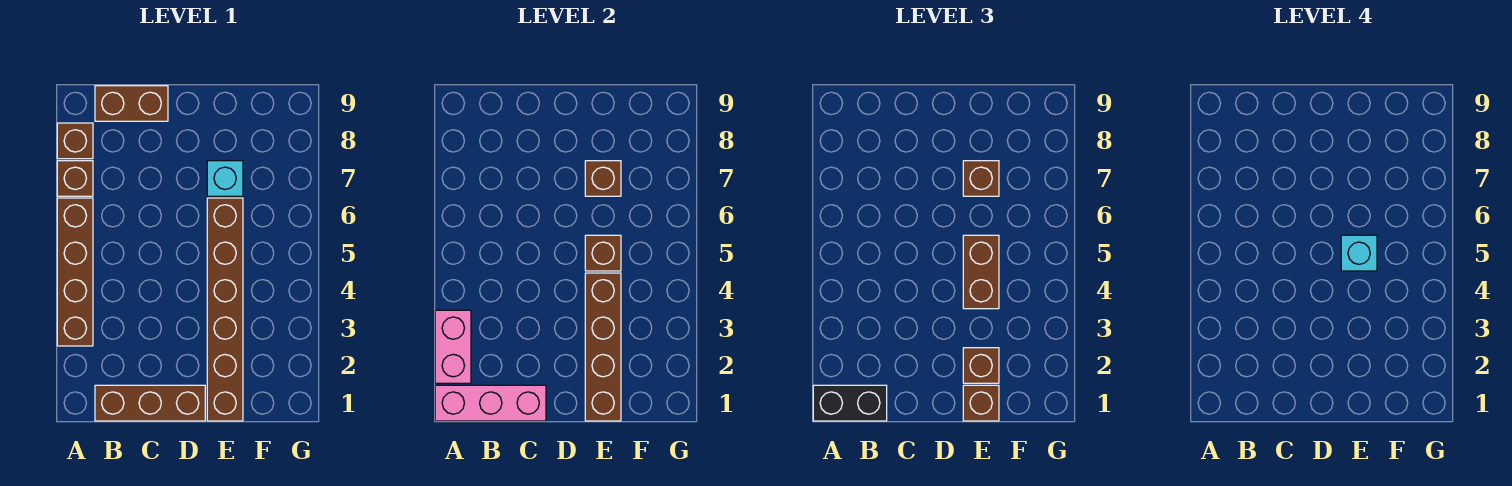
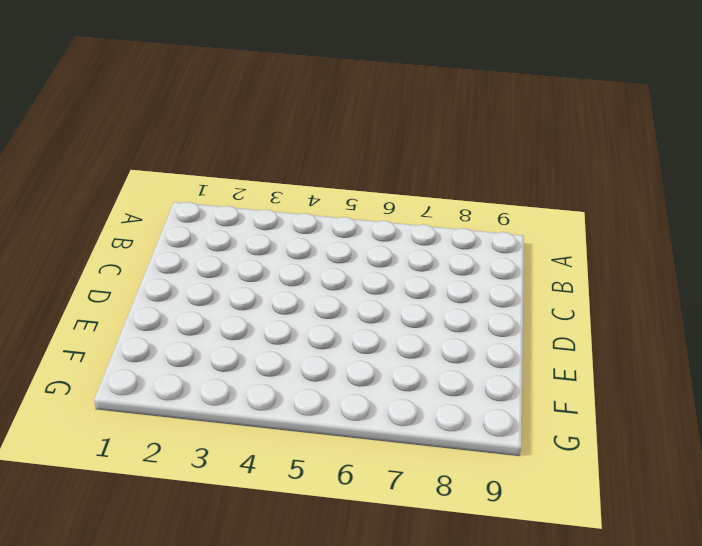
none -> brown brick A3:A6 level 1
none -> brown brick A7 level 1
none -> brown brick A8 level 1

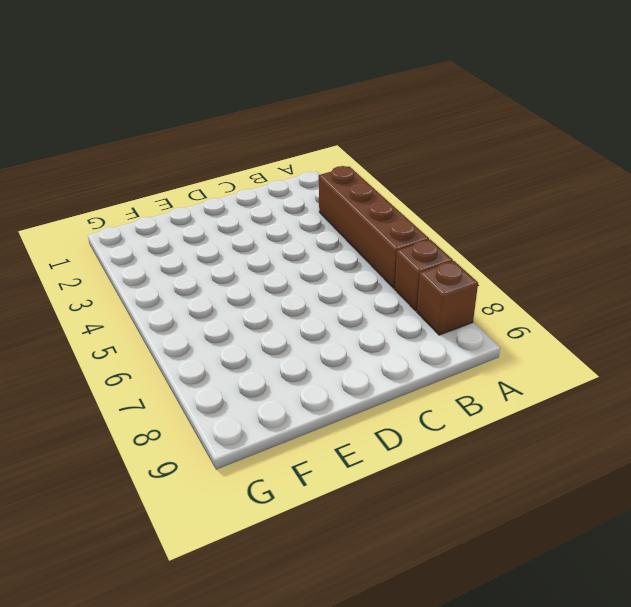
none -> brown brick B1:D1 level 1
none -> brown brick B9:C9 level 1
none -> brown brick E1:E6 level 1

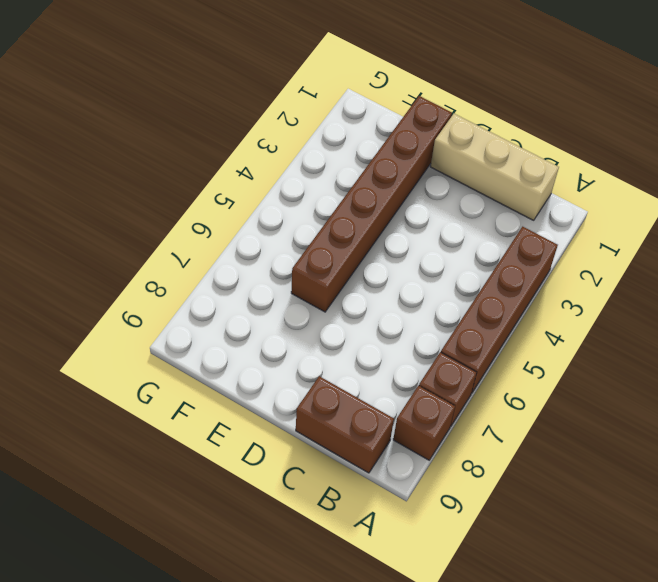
tan brick B1:D1 level 1 -> brown brick B1:D1 level 1
none -> cyan brick E7 level 1
none -> pink brick A1:C1 level 2
none -> pink brick A2:A3 level 2

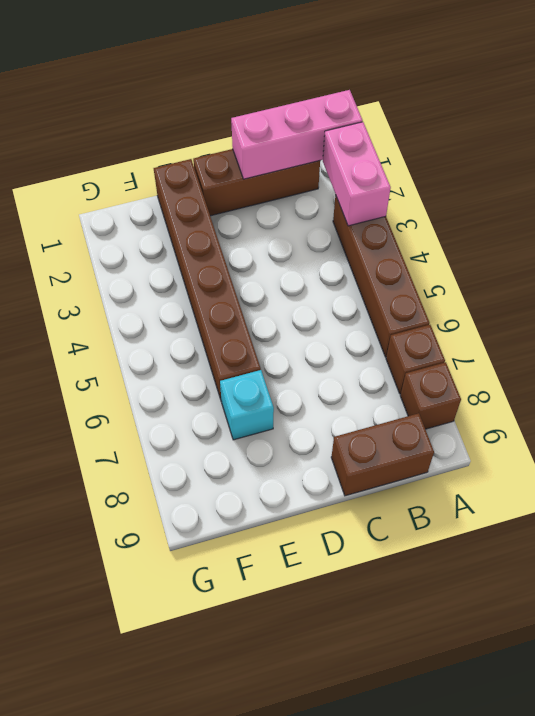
none -> brown brick E1:E4 level 2
none -> brown brick E5 level 2
none -> brown brick E7 level 2

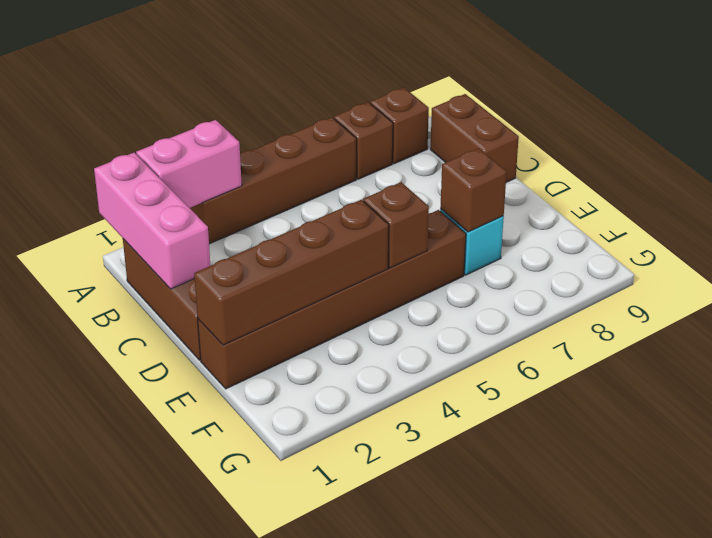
none -> black brick A1:B1 level 3
none -> brown brick E1 level 3
none -> brown brick E2 level 3

